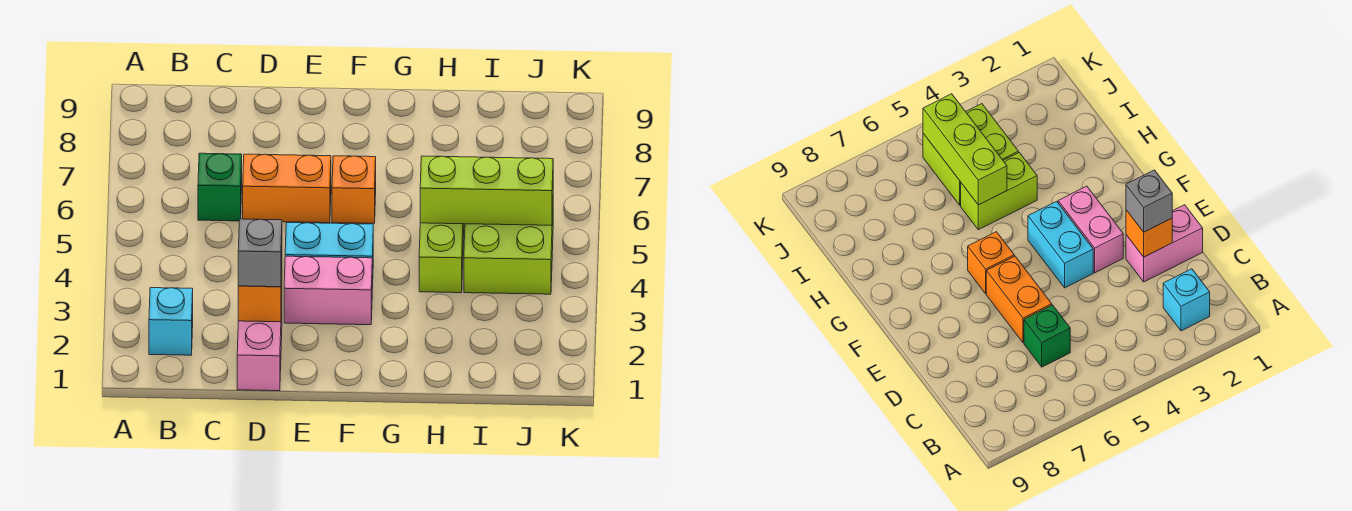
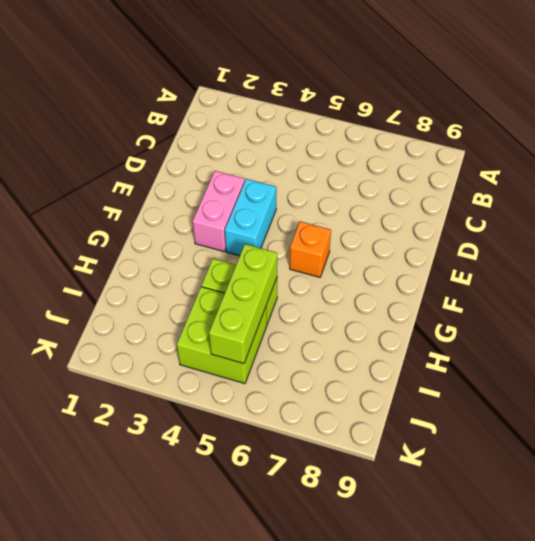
none -> cyan brick B2 level 1
none -> green brick C6 level 1
none -> pink brick D1:D2 level 1

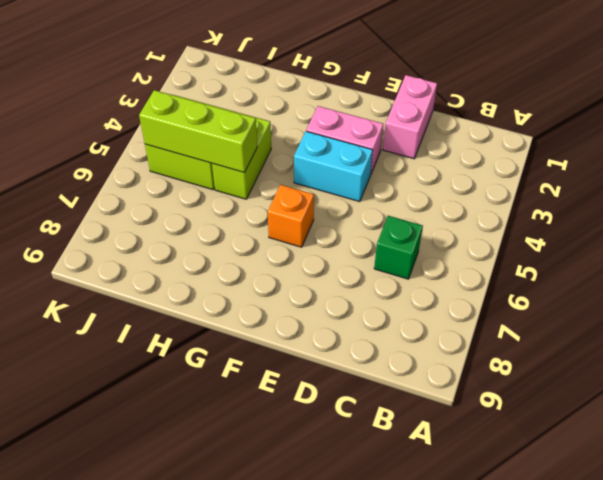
none -> cyan brick B2 level 1
none -> orange brick D6:E6 level 1
none -> orange brick D2 level 2

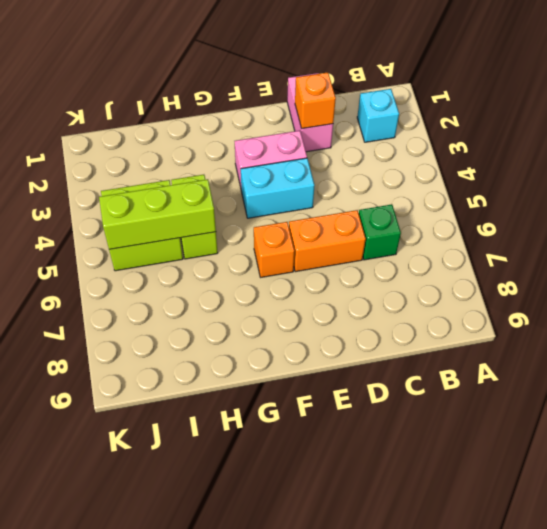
none -> grey brick D2 level 3

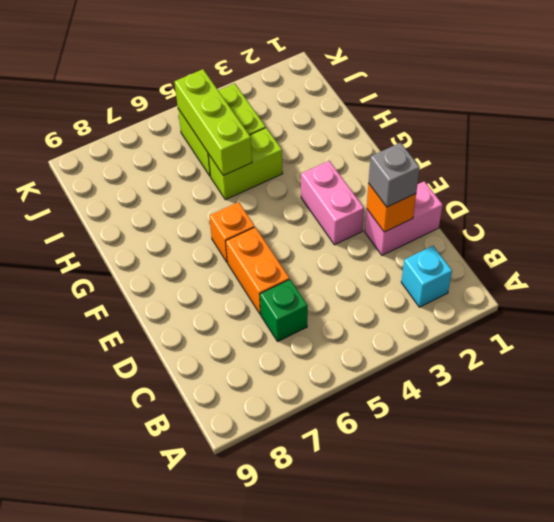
none -> cyan brick E4:F4 level 1

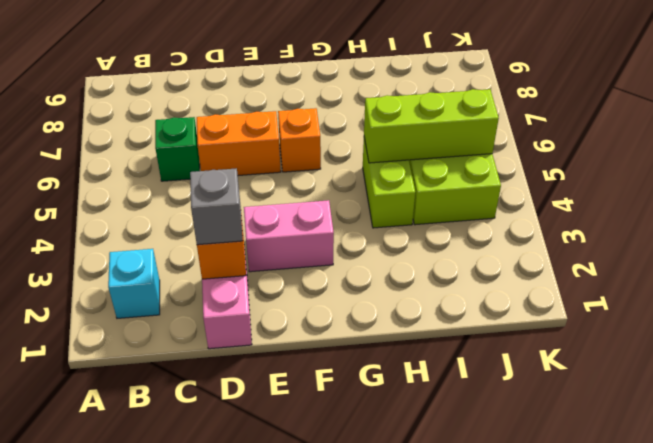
none -> cyan brick E4:F4 level 1

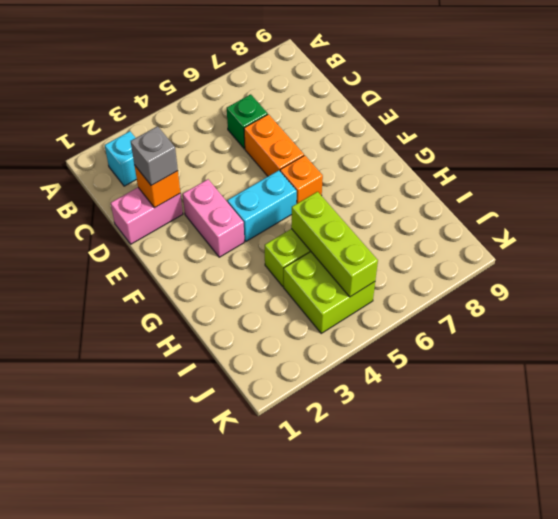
cyan brick F4:F5 level 1 -> cyan brick E4:F4 level 1

